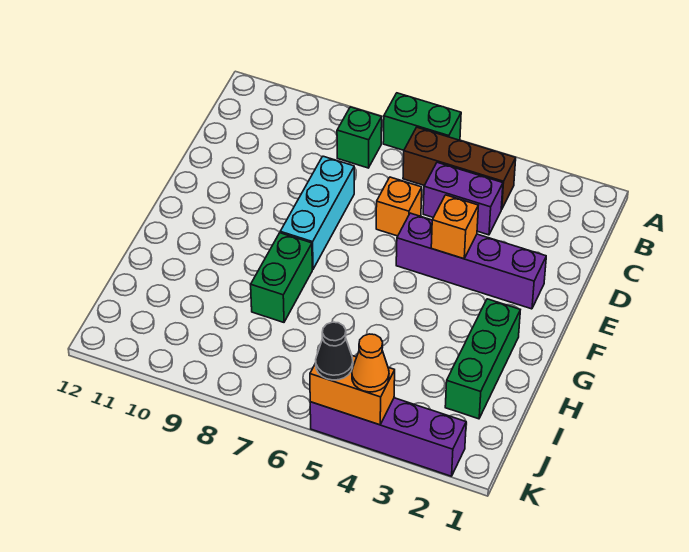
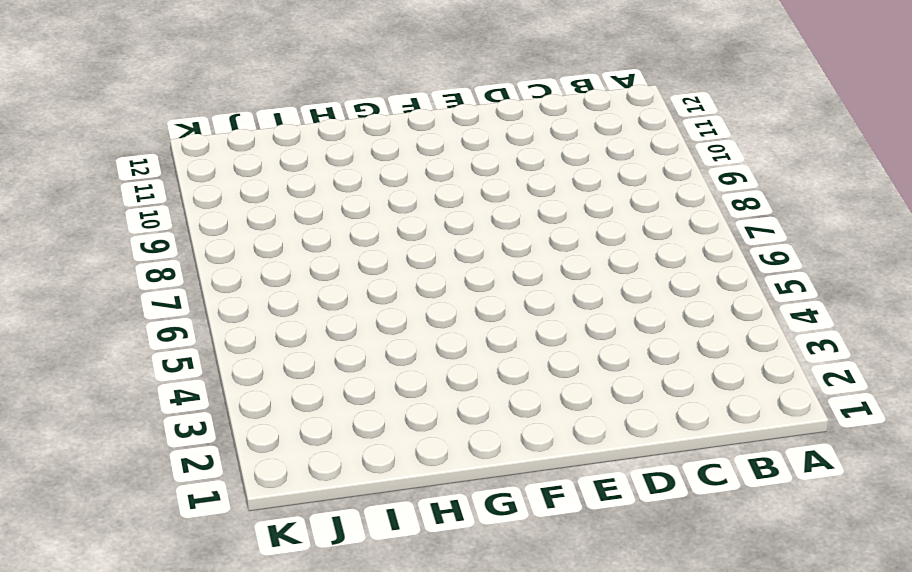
none -> green brick A6:A7 level 1
none -> brown brick B4:B6 level 1
none -> green brick B8 level 1

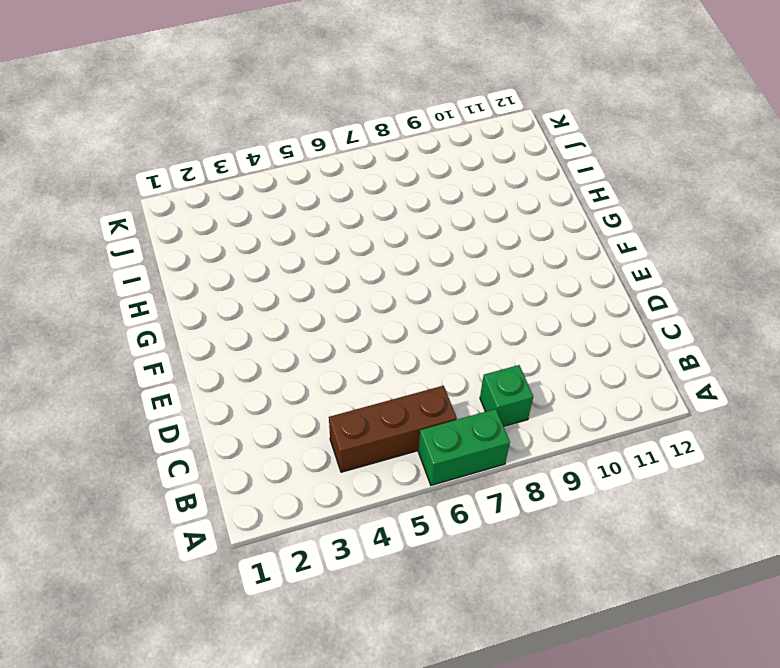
none -> purple brick C4:C5 level 1
none -> orange brick D6 level 1
none -> cyan brick D8:F8 level 1

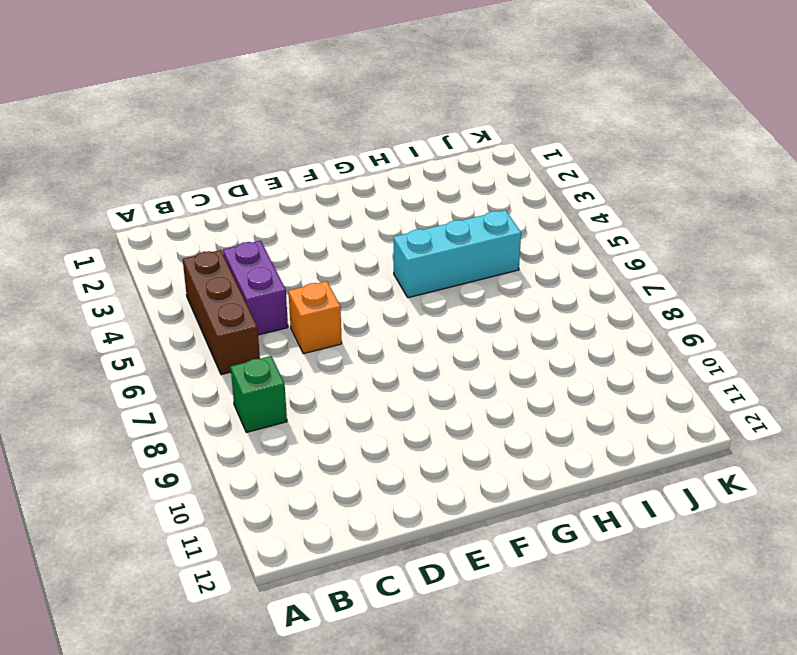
cyan brick G5:I5 level 1 -> cyan brick D8:F8 level 1
none -> green brick A6:A7 level 1
none -> purple brick E2:E5 level 1
none -> green brick G2:I2 level 1

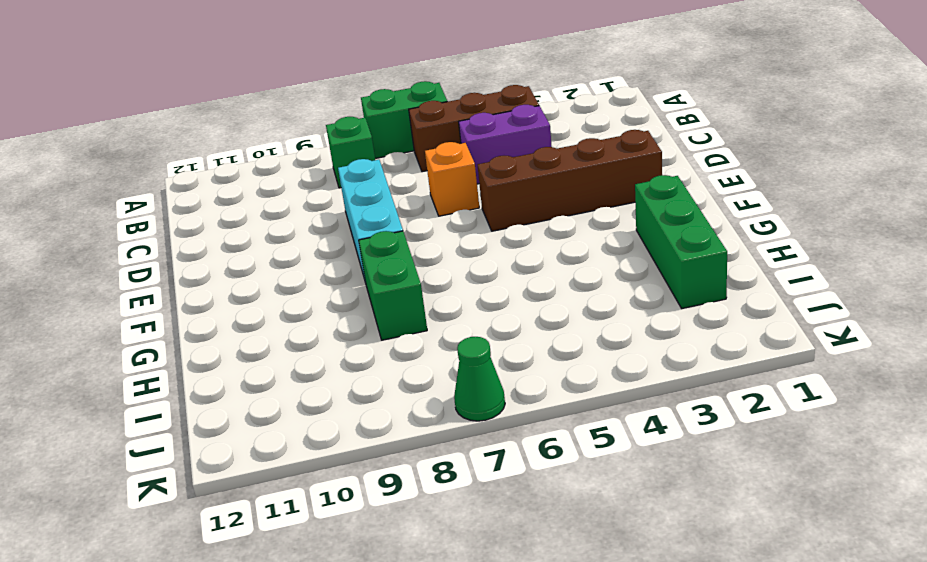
brown brick E2:E5 level 1 -> purple brick E2:E5 level 1
green cone K7 level 1 -> none
none -> purple brick K2:K5 level 1
none -> orange brick E4 level 2
none -> orange brick K4:K5 level 2

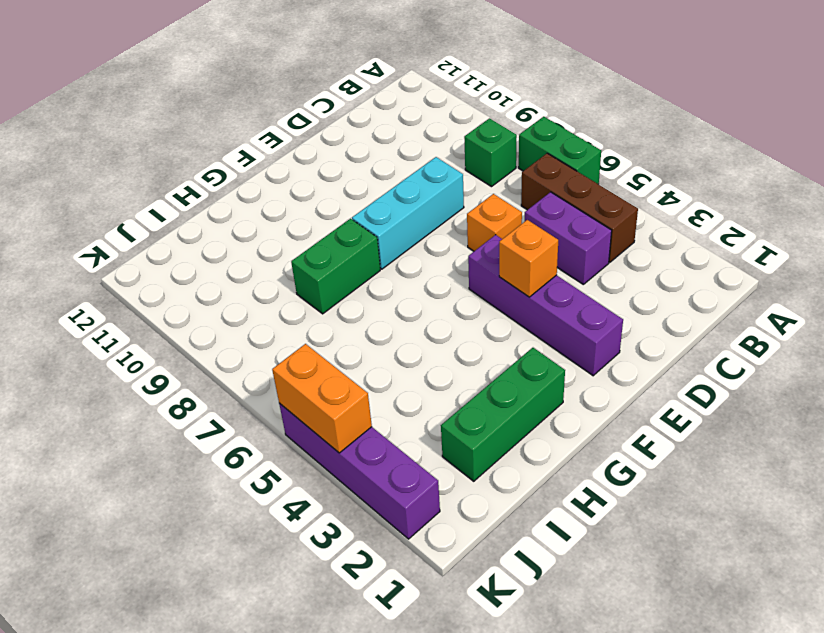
none -> orange cone K4 level 3
none -> black cone K5 level 3

